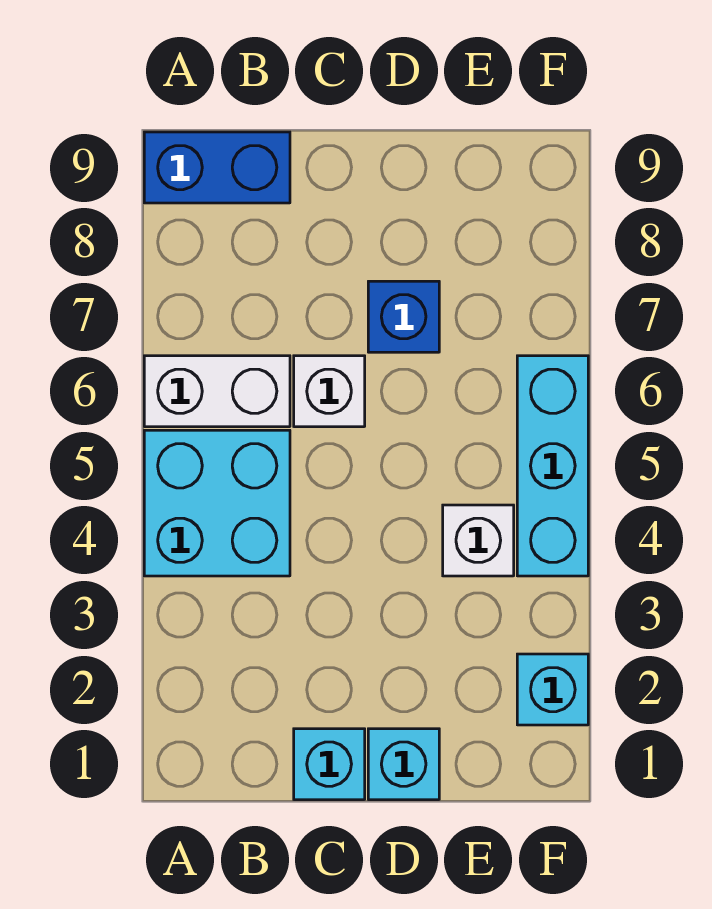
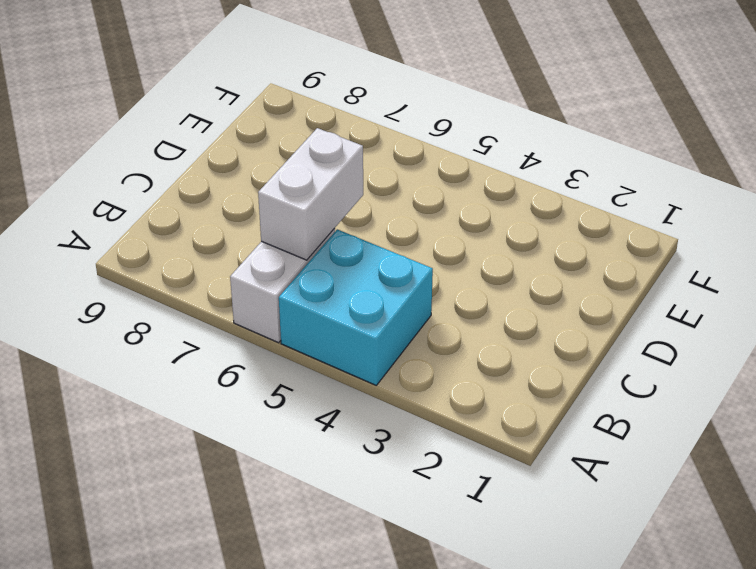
white brick B6:C6 level 2 -> none
none -> blue brick A9:B9 level 1
none -> cyan brick C1 level 1

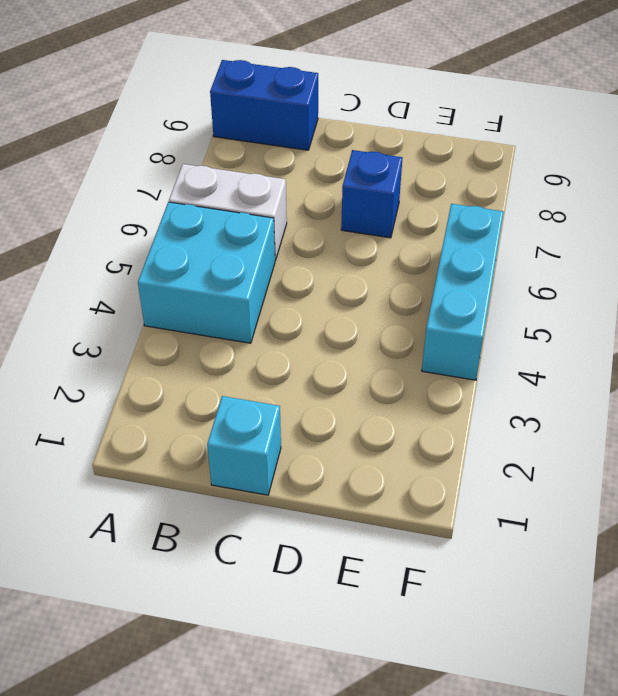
none -> white brick C6 level 1
none -> cyan brick D1 level 1

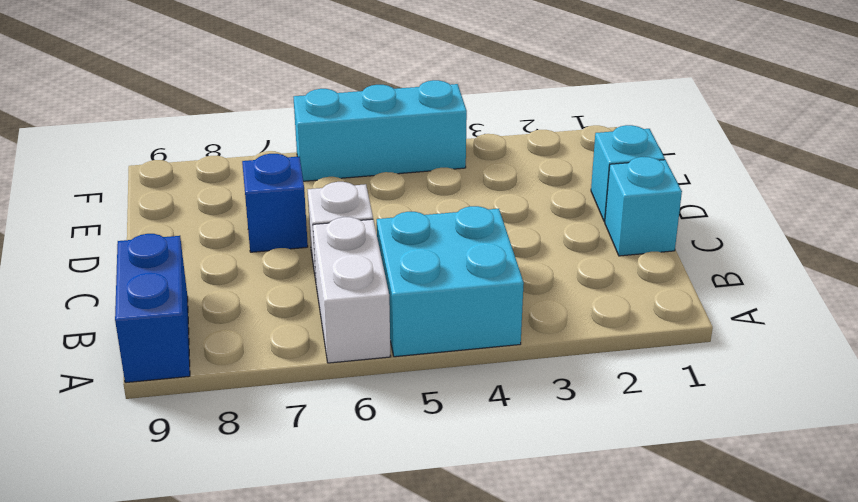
none -> white brick E4 level 1
none -> cyan brick F2 level 1

